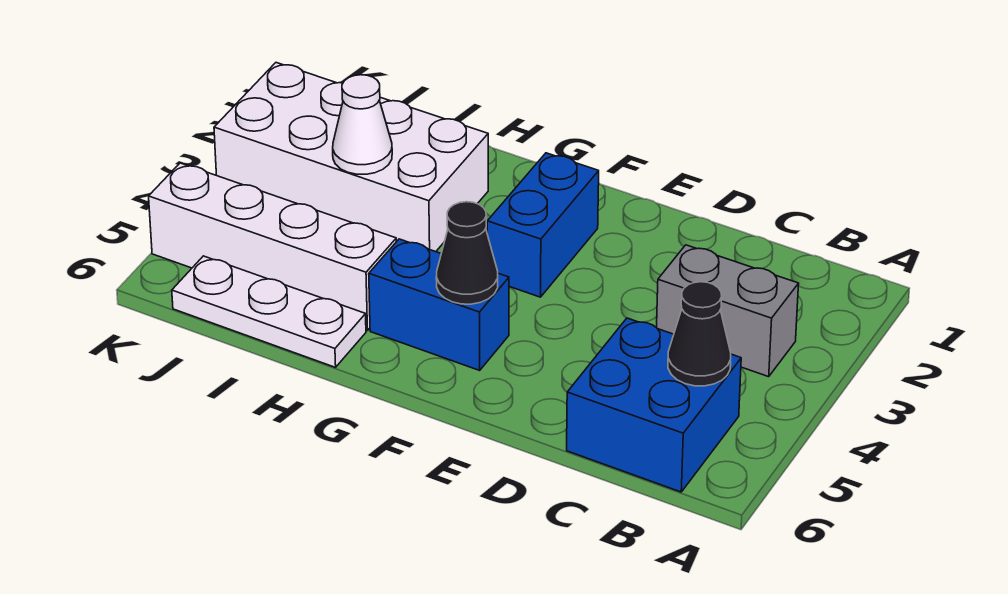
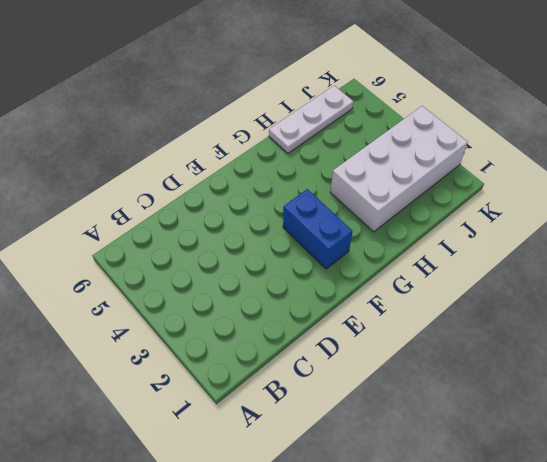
none -> grey brick B3:C3 level 1
none -> blue brick B5:C6 level 1

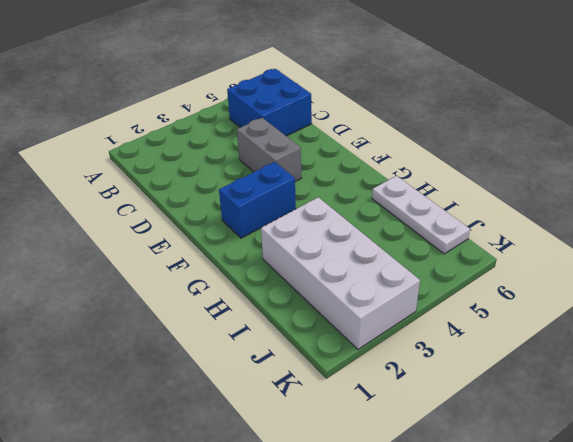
grey brick D4:E4 level 1 -> grey brick B3:C3 level 1
none -> blue brick F5:G5 level 1
none -> white brick H5:K5 level 1

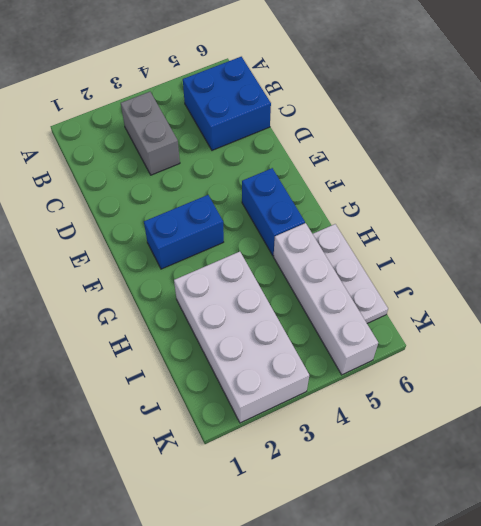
none -> black cone B5 level 2
none -> black cone F5 level 2

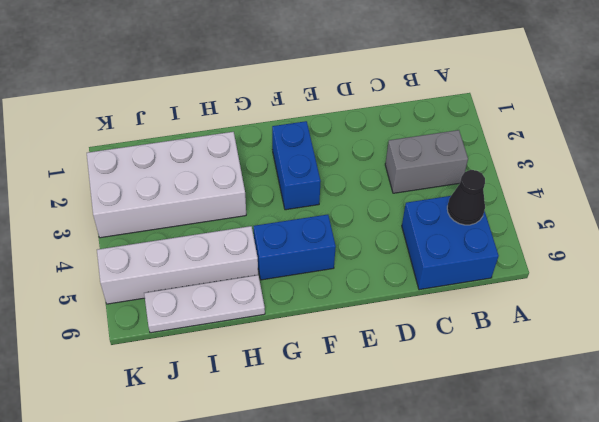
none -> black cone F5 level 2
none -> white cone I3 level 2

